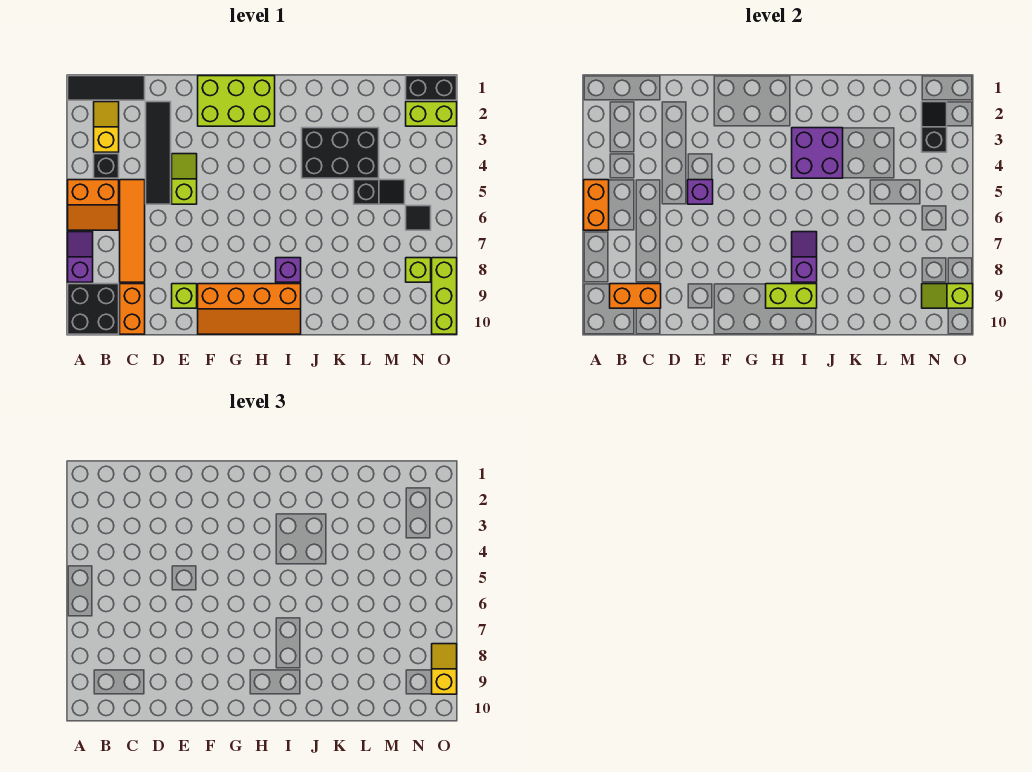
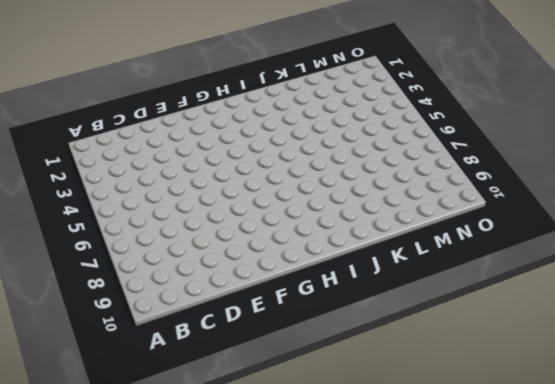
none -> black tile A1:C1 level 1
none -> orange slope A5:B6 level 1 top 5
none -> purple slope A7:A8 level 1 top 8
none -> black brick A9:B10 level 1

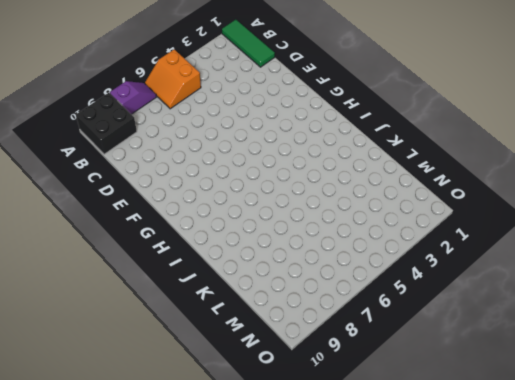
green tile A1:C1 level 1 -> black tile A1:C1 level 1
none -> yellow slope B2:B3 level 1 top 3
none -> black brick B4 level 1
none -> orange tile C5:C8 level 1
none -> orange brick C9:C10 level 1

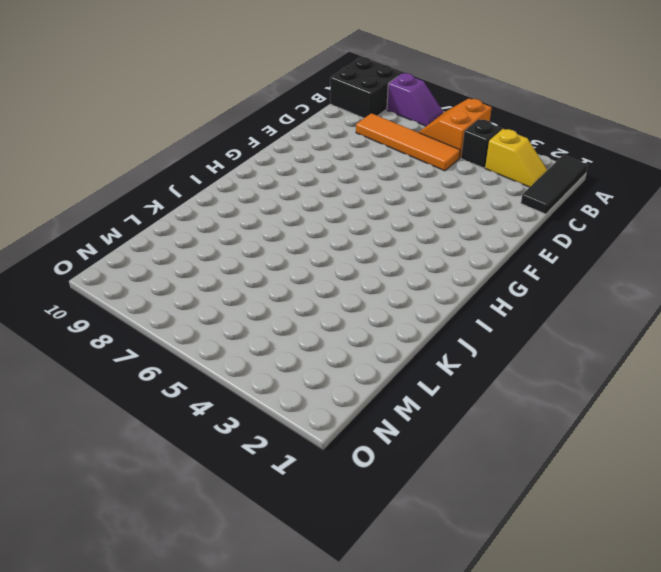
none -> orange brick C9:C10 level 1
none -> black tile D2:D5 level 1
none -> lime slope E4:E5 level 1 top 5
none -> lime brick E9 level 1

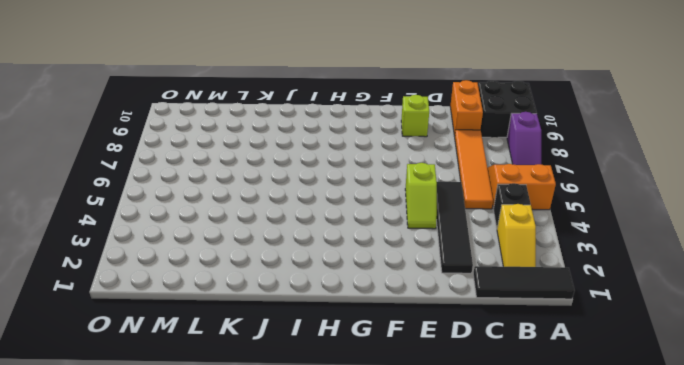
none -> lime brick F1:H2 level 1
none -> orange slope F9:I10 level 1 top 9
none -> purple brick I8 level 1
none -> black brick J3:L4 level 1

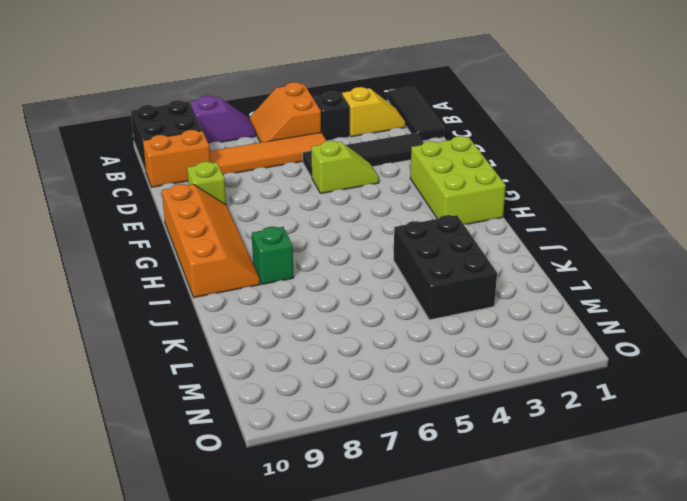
orange slope F9:I10 level 1 top 10 -> orange slope F9:I10 level 1 top 9
green brick I8 level 1 -> purple brick I8 level 1
none -> black slope L5:M5 level 1 top L
none -> black brick N1:O1 level 1
none -> lime brick N2:O2 level 1
none -> black tile N6 level 1

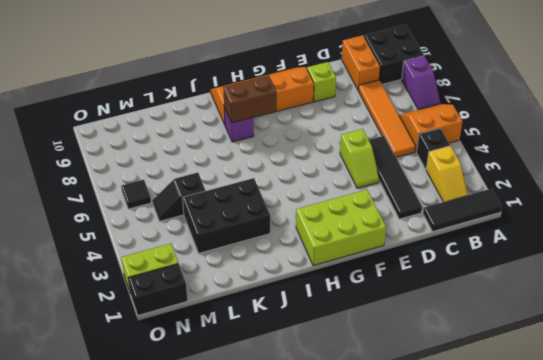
brown brick H8:I8 level 2 -> purple slope I7:I8 level 2 top 8
none -> lime brick N8 level 1
none -> lime brick O8:O10 level 1
none -> orange brick A5:A6 level 2
none -> orange brick B9:C9 level 2

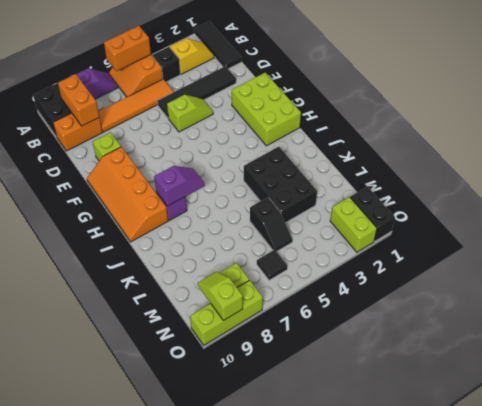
none -> purple brick E5 level 2
none -> lime brick H9:I9 level 2
none -> purple brick I3:J4 level 2
none -> black slope N2:N3 level 2 top 3

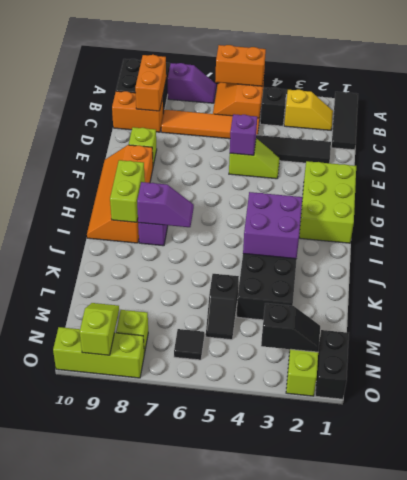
none -> yellow slope O8:O9 level 3 top 9

